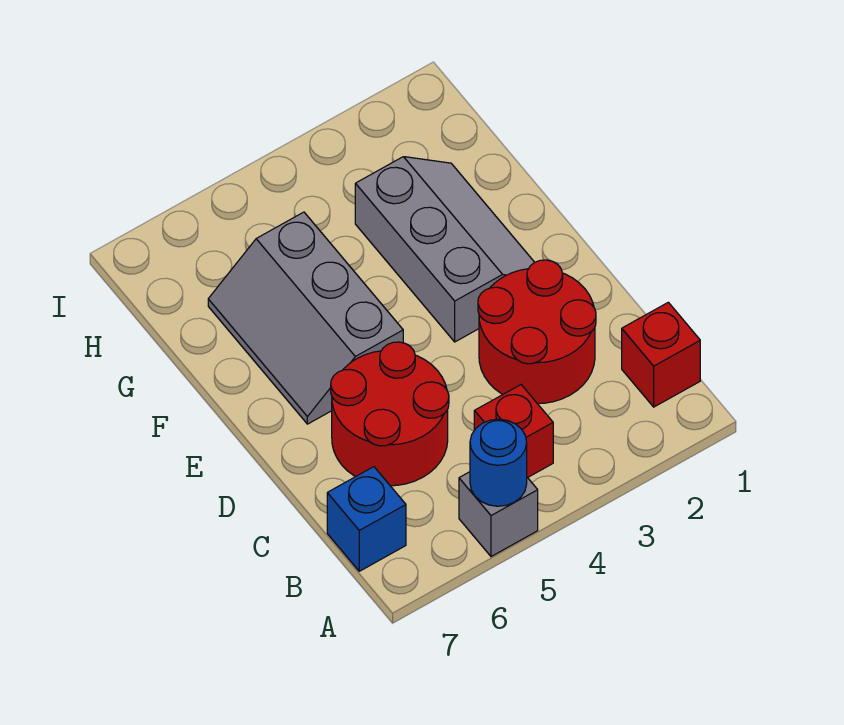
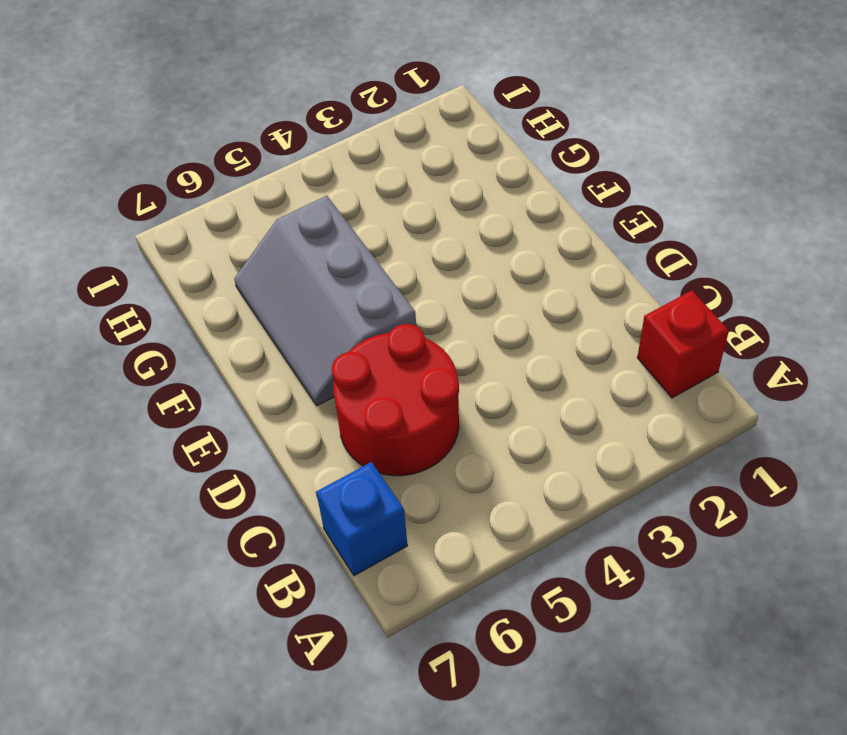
none -> grey brick A5 level 1
none -> red brick B4 level 1

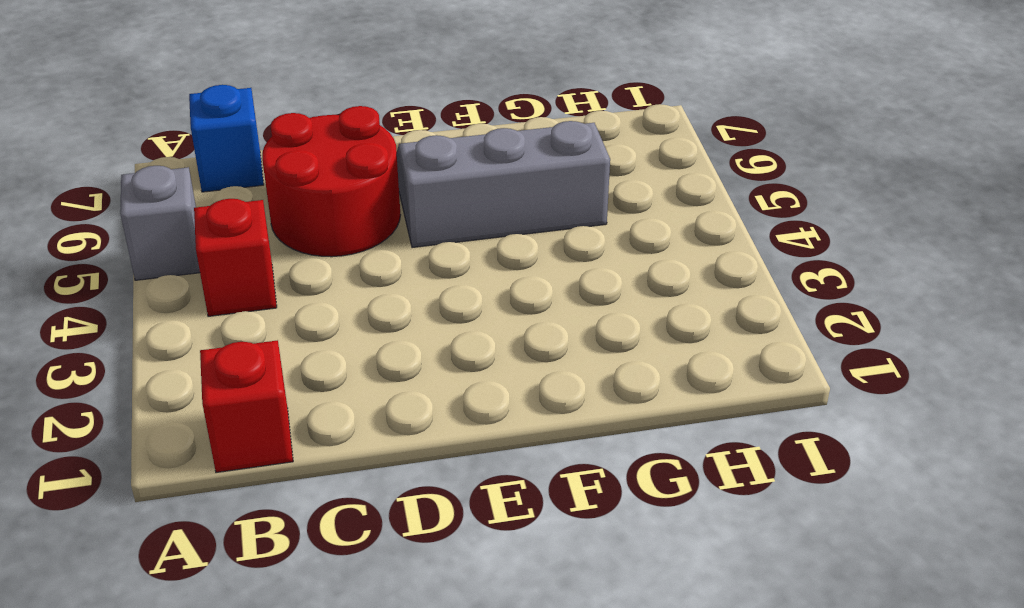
none -> red round brick C2:D3 level 1
none -> grey slope E2:G3 level 1 top 3

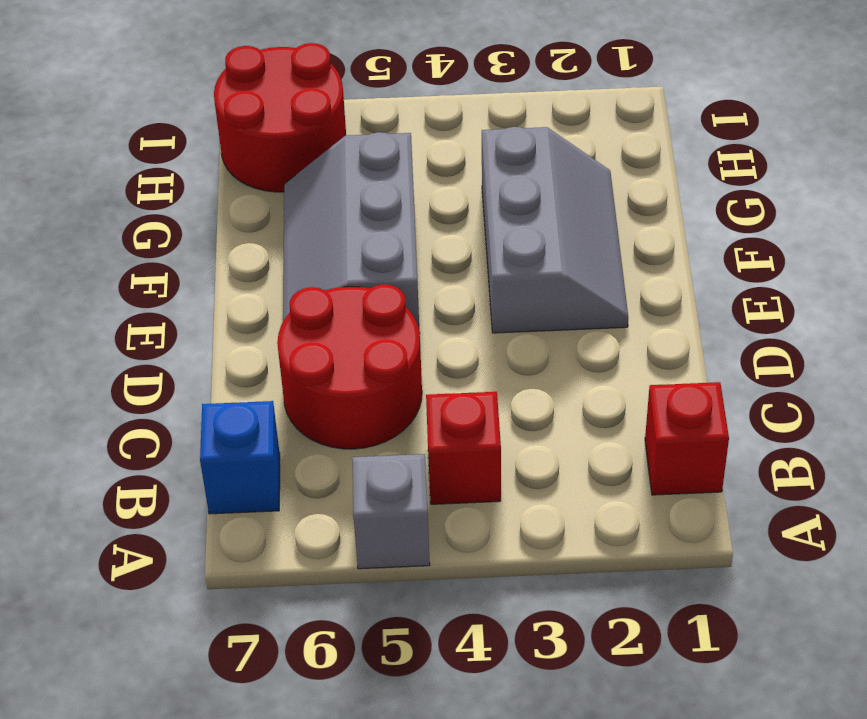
red round brick H6:I7 level 1 -> red round brick C2:D3 level 1
none -> blue round brick A5 level 2

